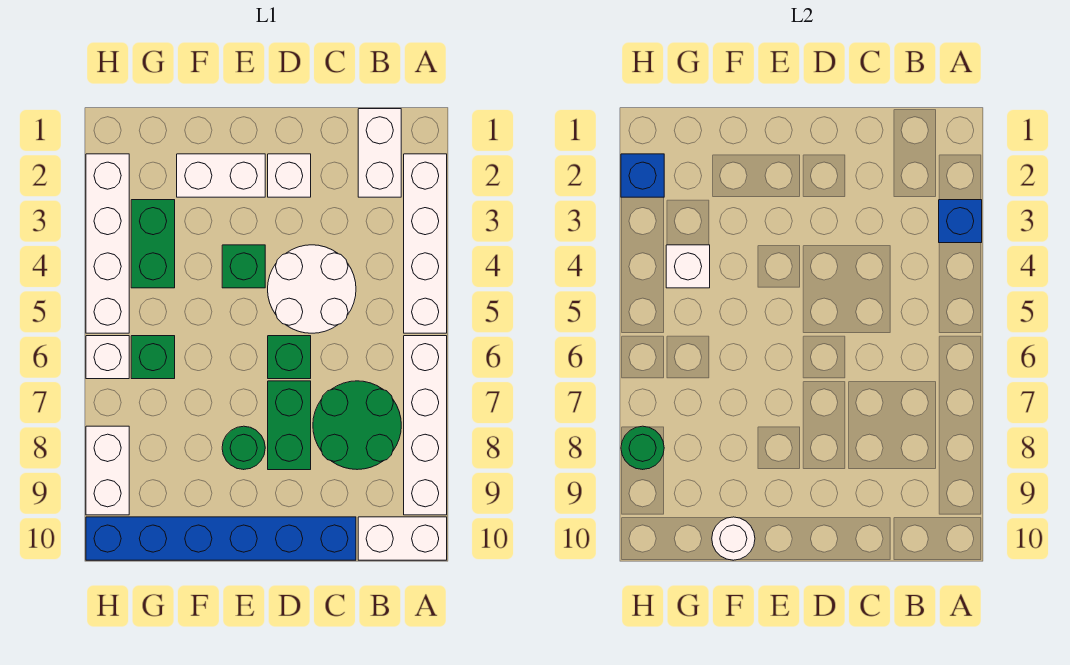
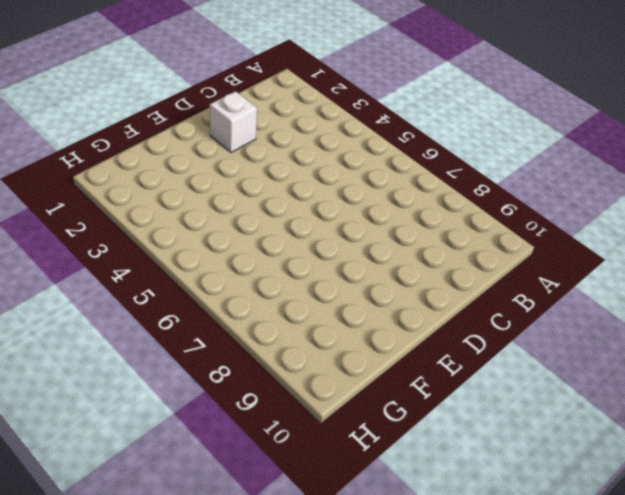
none -> white brick A2:A5 level 1
none -> white brick A6:A9 level 1
none -> white brick A10:B10 level 1

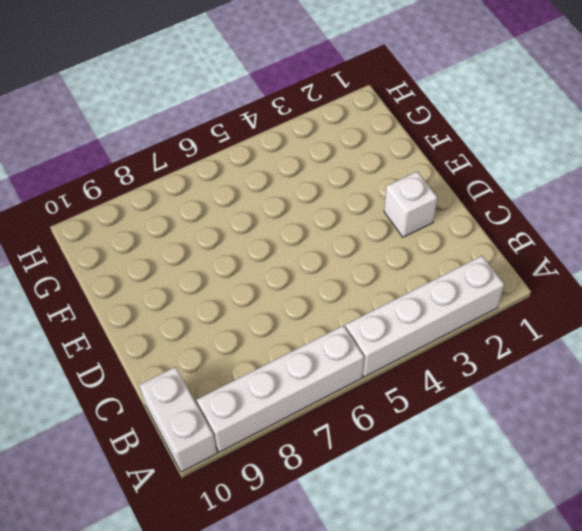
none -> white brick B1:B2 level 1
none -> green round brick B7:C8 level 1
none -> white round brick C4:D5 level 1

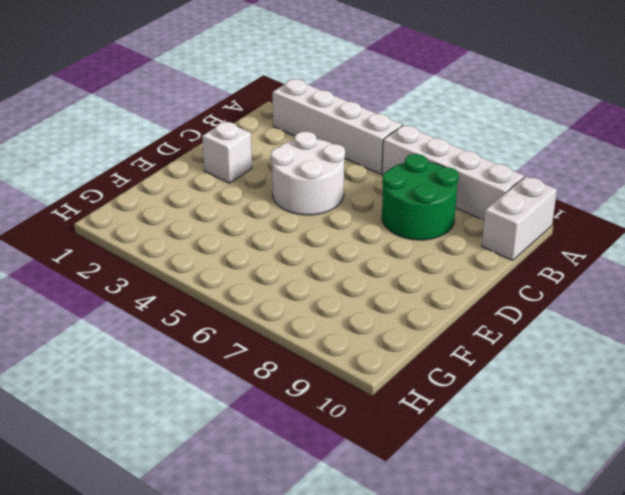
none -> white brick B1:B2 level 1
none -> blue brick C10:H10 level 1
none -> green brick D6 level 1

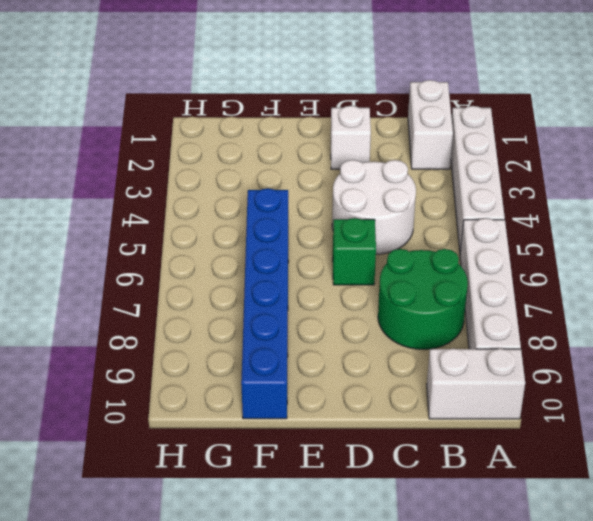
blue brick F5:F10 level 1 -> blue brick C10:H10 level 1
none -> green brick D7:D8 level 1
none -> white brick E2:F2 level 1
none -> green brick E4 level 1

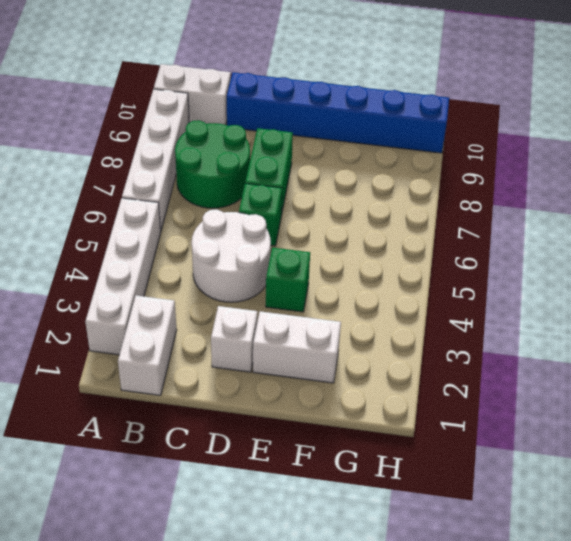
none -> green round brick E8 level 1
none -> green brick G3:G4 level 1
none -> green brick G6 level 1

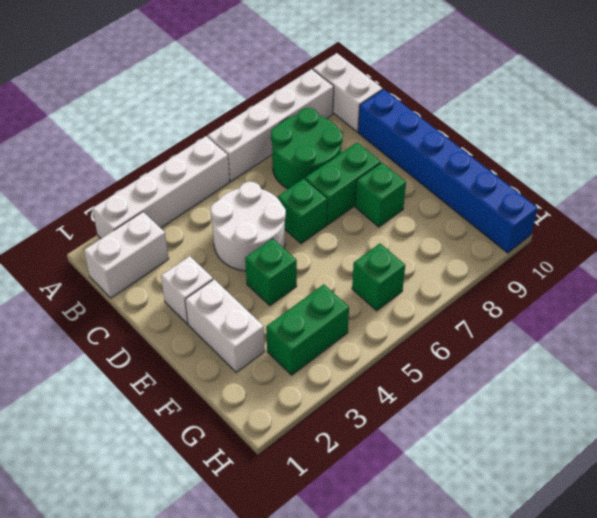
green brick E8 level 1 -> green round brick E8 level 1
none -> white brick H2:H5 level 1
none -> white brick H6 level 1
none -> white brick H8:H9 level 1

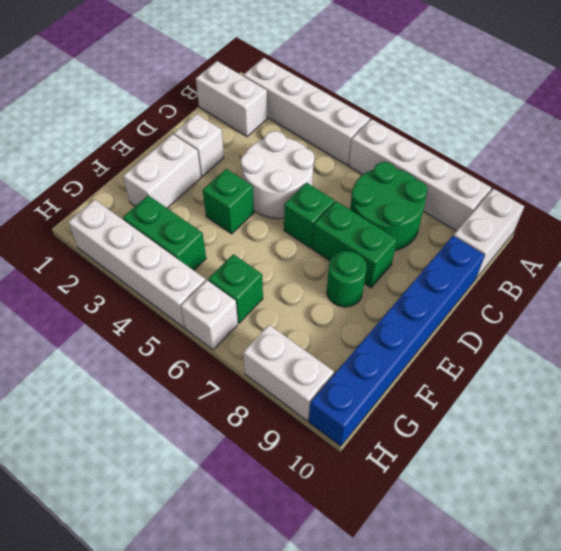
none -> blue brick A3 level 2
none -> white round brick F10 level 2
none -> white brick G4 level 2

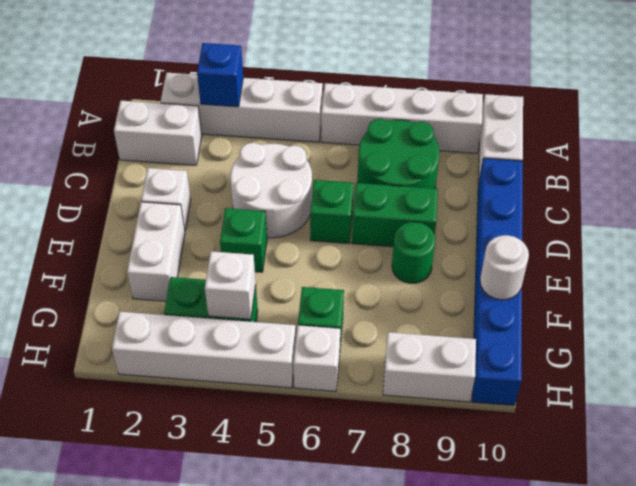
none -> blue brick H2 level 2
none -> green round brick H8 level 2

